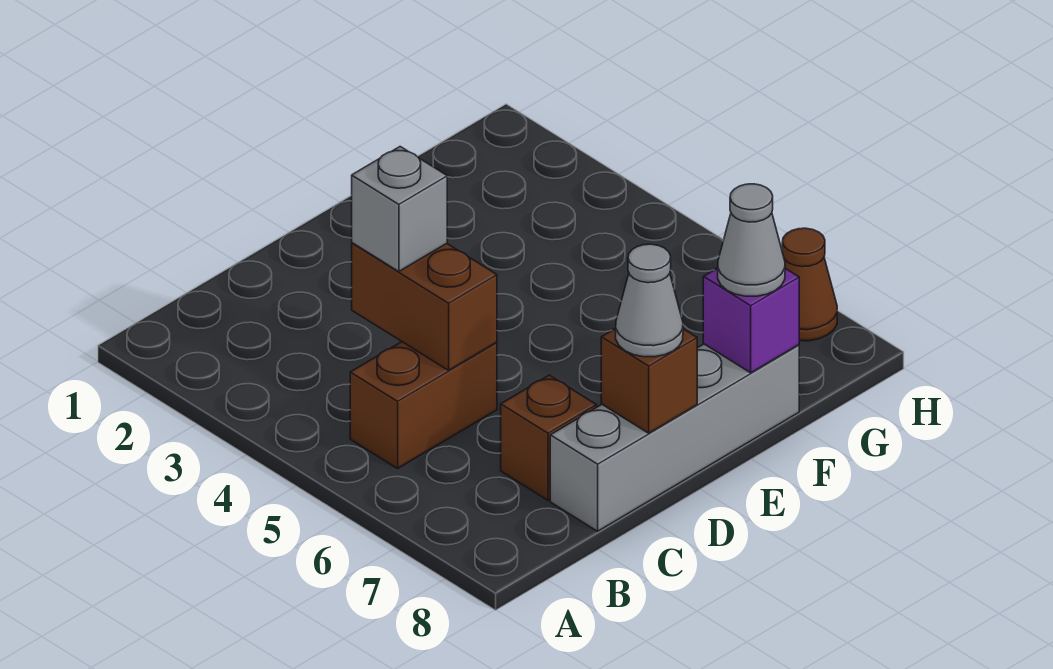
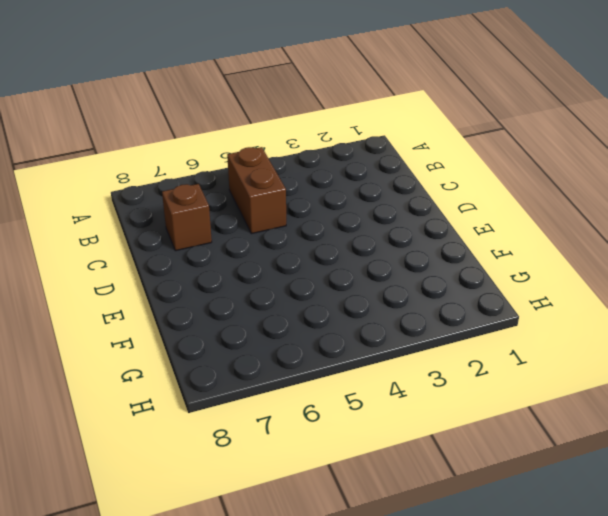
none -> grey brick C8:F8 level 1
none -> brown cone H7 level 1

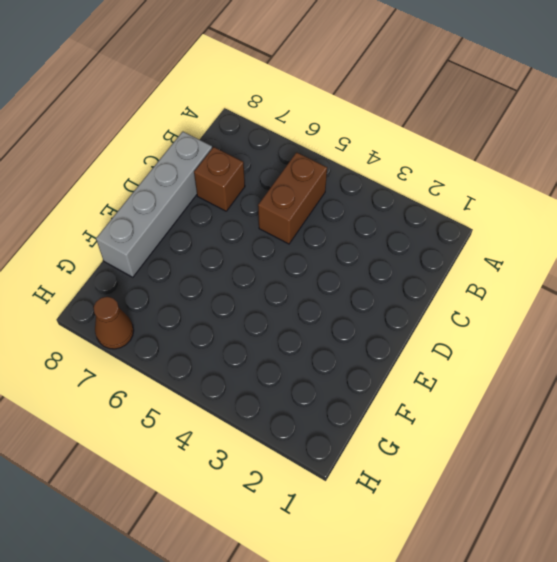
none -> brown brick C4:C5 level 2
none -> brown brick D8 level 2

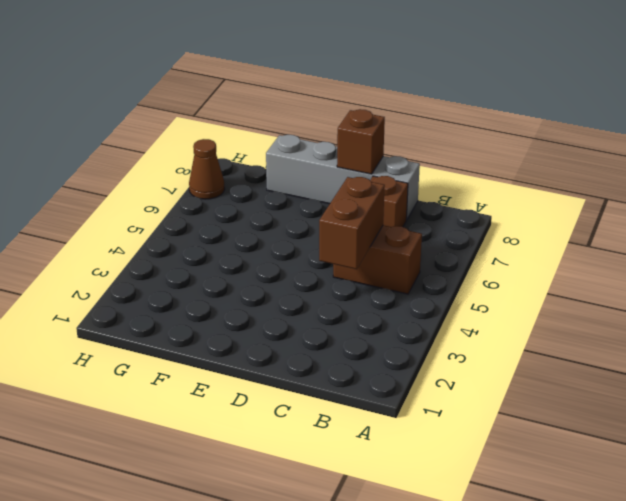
none -> purple brick F8 level 2
none -> grey brick C4 level 3

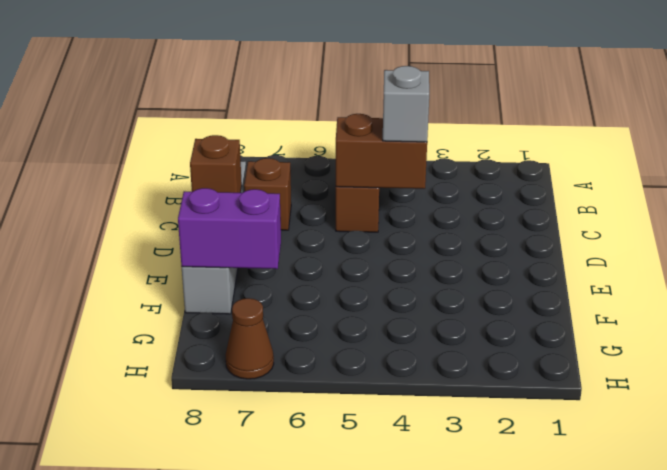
purple brick F7:F8 level 2 -> purple brick F8 level 2
none -> grey cone D8 level 3
none -> grey cone F8 level 3

